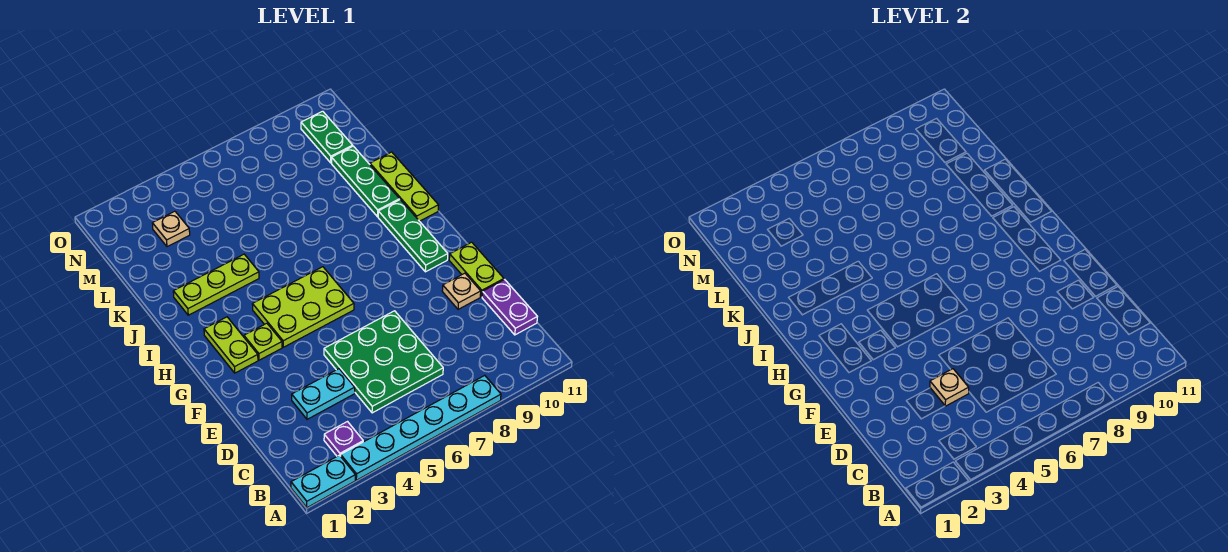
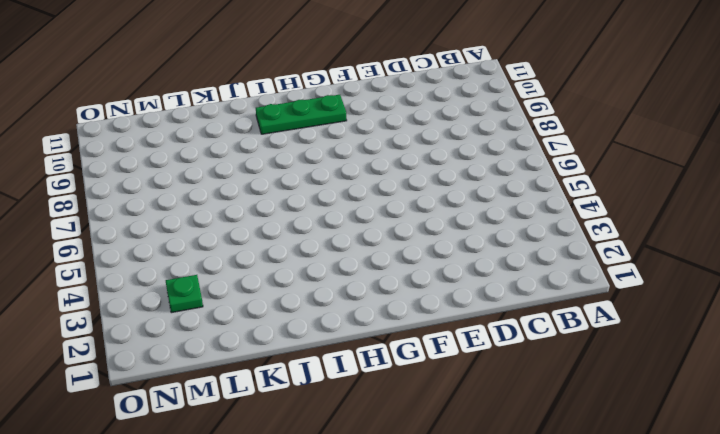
green plate M3 level 1 -> tan plate M3 level 1
none -> cyan plate A1:A2 level 1
none -> cyan plate A3:A8 level 1
none -> purple plate B3 level 1

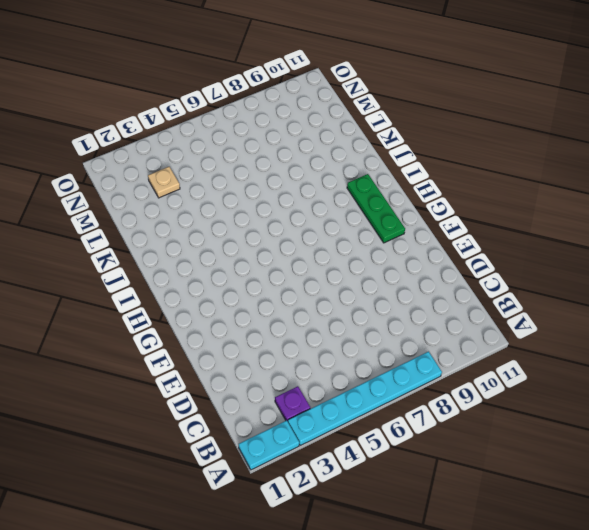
none -> green plate C5:E7 level 1
none -> purple plate C11:D11 level 1
none -> cyan plate D3:D4 level 1

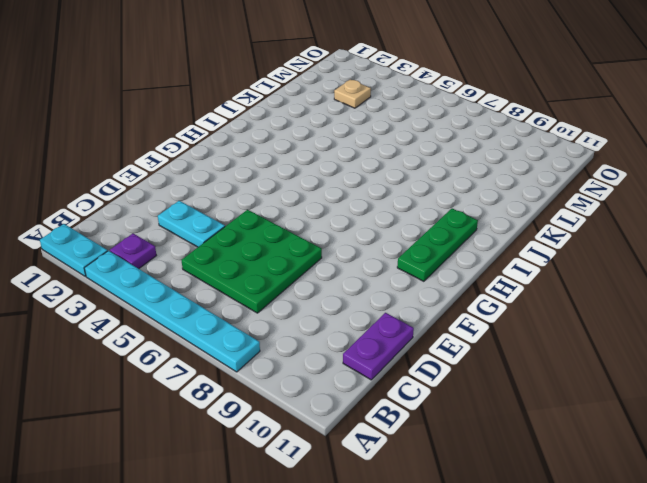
none -> tan plate E10 level 1
none -> lime plate E11:F11 level 1
none -> lime plate G2:H2 level 1

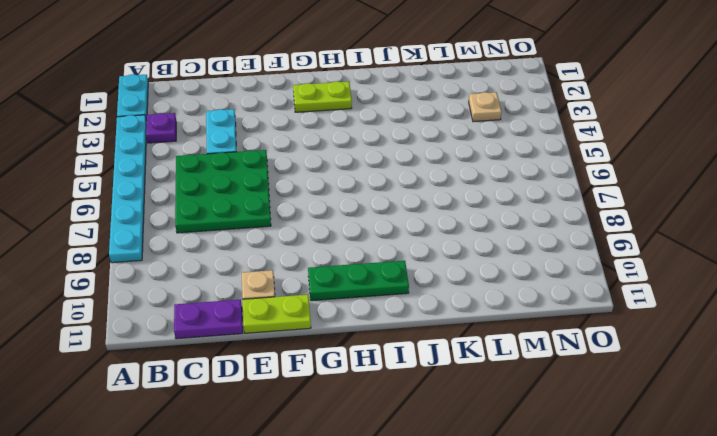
none -> lime plate G3 level 1
none -> lime plate G4:H6 level 1
none -> lime plate I11:K11 level 1

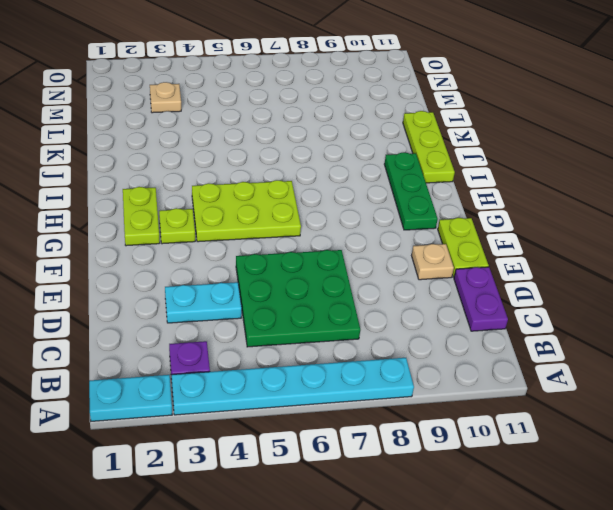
none -> lime plate J2:J4 level 1
none -> green plate J10:L10 level 1
none -> green plate M10:N10 level 1

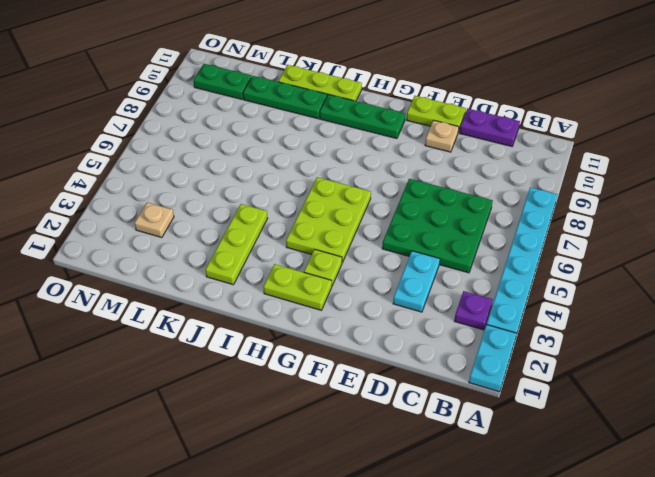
none -> tan plate D4 level 2

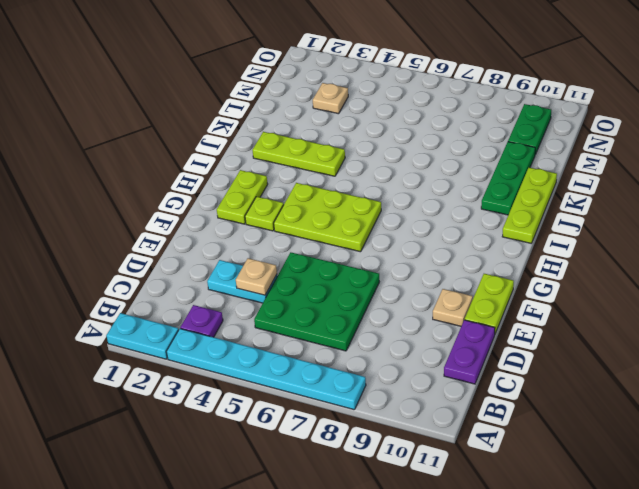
none -> green plate G10:I10 level 1

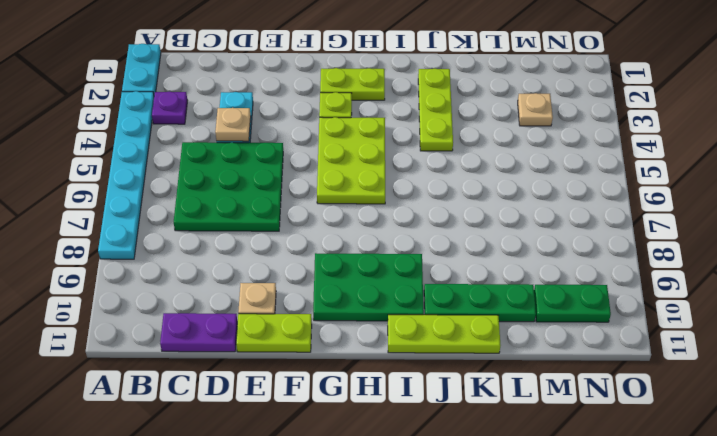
green plate G9:I10 level 1 -> green plate G10:I10 level 1

